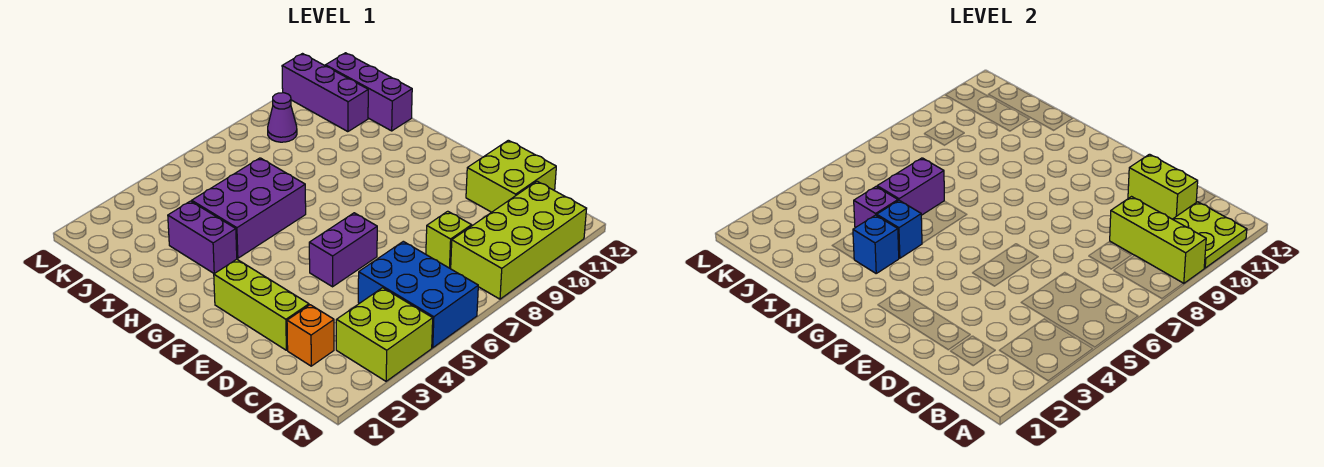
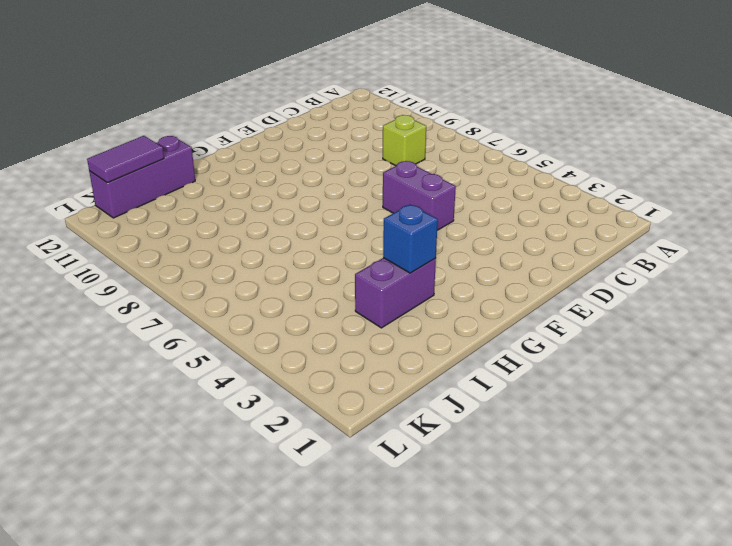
purple tile J12:K12 level 2 -> none
none -> lime brick A3:B4 level 1
none -> blue brick A5:C6 level 1
none -> lime brick A8:B11 level 1

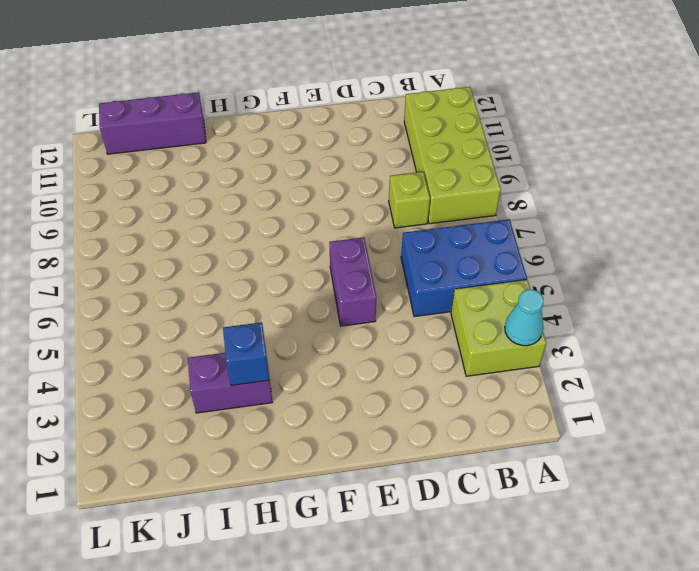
cyan cone A3 level 2 -> none
none -> orange brick C2 level 1
none -> lime brick C11:D12 level 1
none -> lime brick D2:F2 level 1

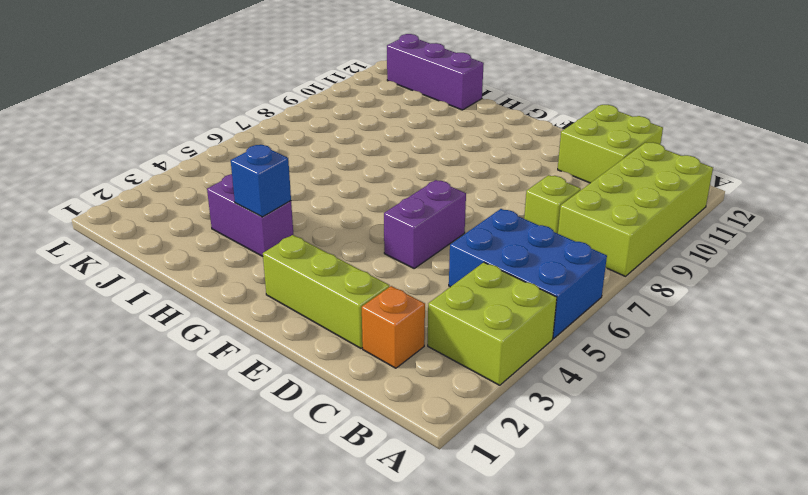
none -> purple brick H4:I6 level 1
none -> purple brick J11:L11 level 1
none -> purple cone K9 level 1

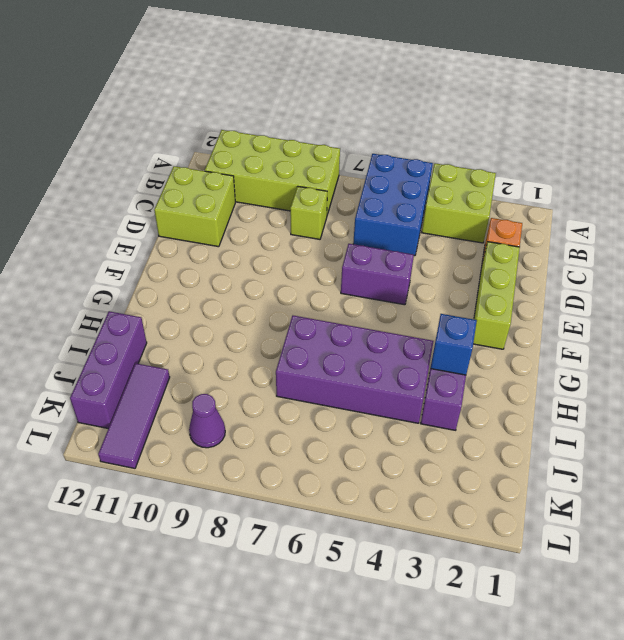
purple brick H4:I7 level 1 -> purple brick H4:I6 level 1
purple tile J11:L11 level 1 -> purple brick J11:L11 level 1
none -> lime brick A9:C9 level 2
none -> lime plate A10:B11 level 2
none -> lime brick C11:D11 level 2

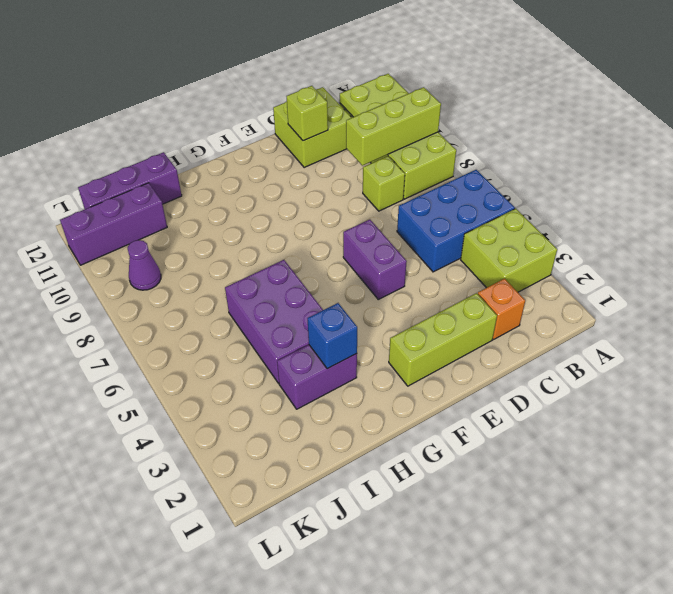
lime brick D11 level 2 -> lime brick C11:D11 level 2
none -> blue brick H4 level 2
none -> purple brick I4 level 2
none -> purple brick I5:I6 level 2

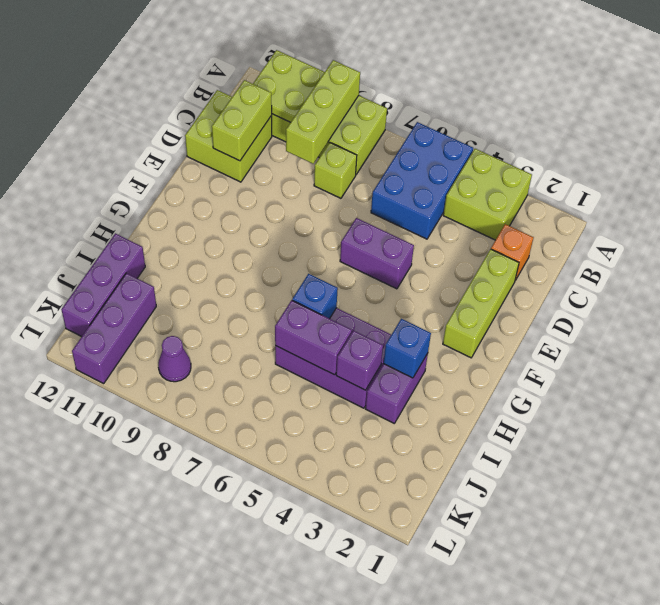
blue brick H6 level 2 -> blue brick H4 level 2

